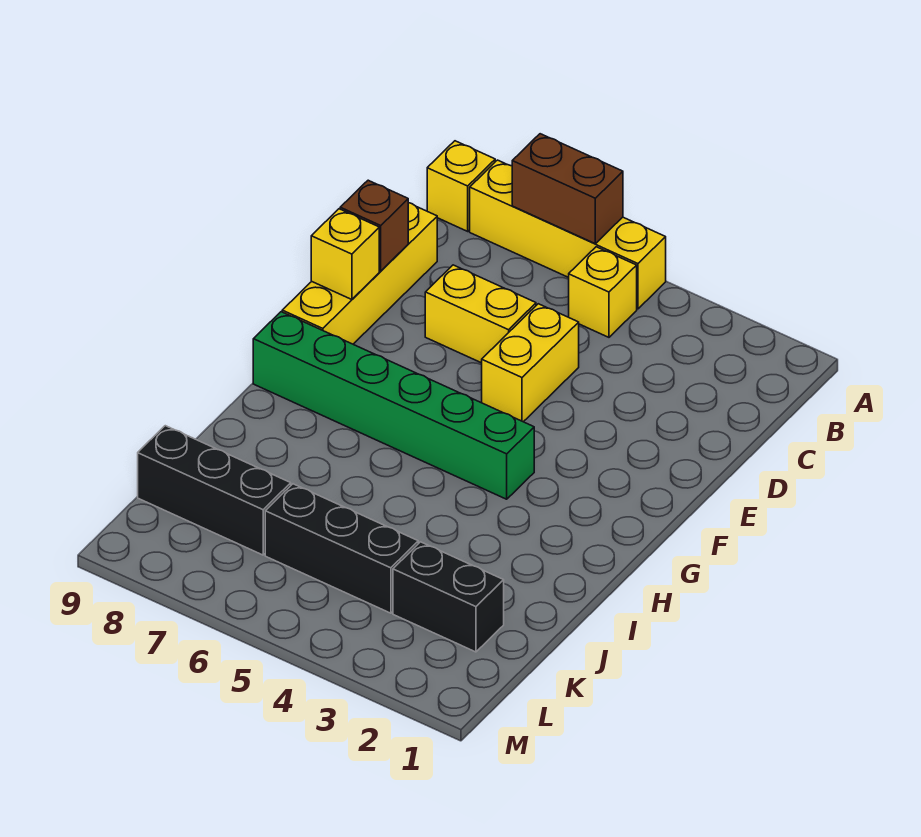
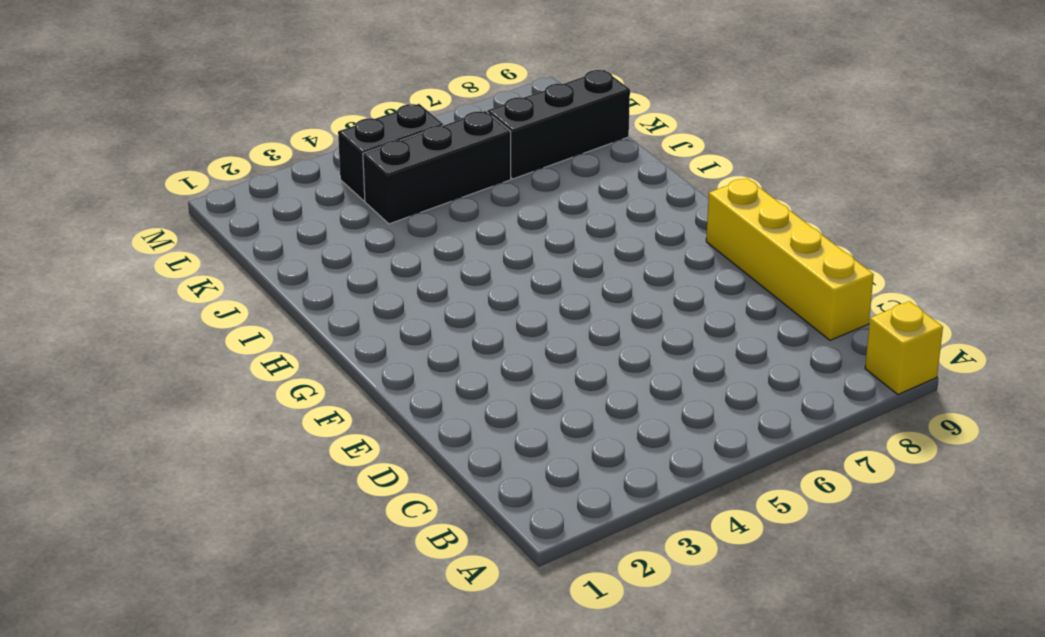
black brick L4:L5 level 1 -> black brick K2:K3 level 1
none -> yellow brick A5:A8 level 1
none -> yellow brick B5 level 1
none -> yellow brick D5:E5 level 1

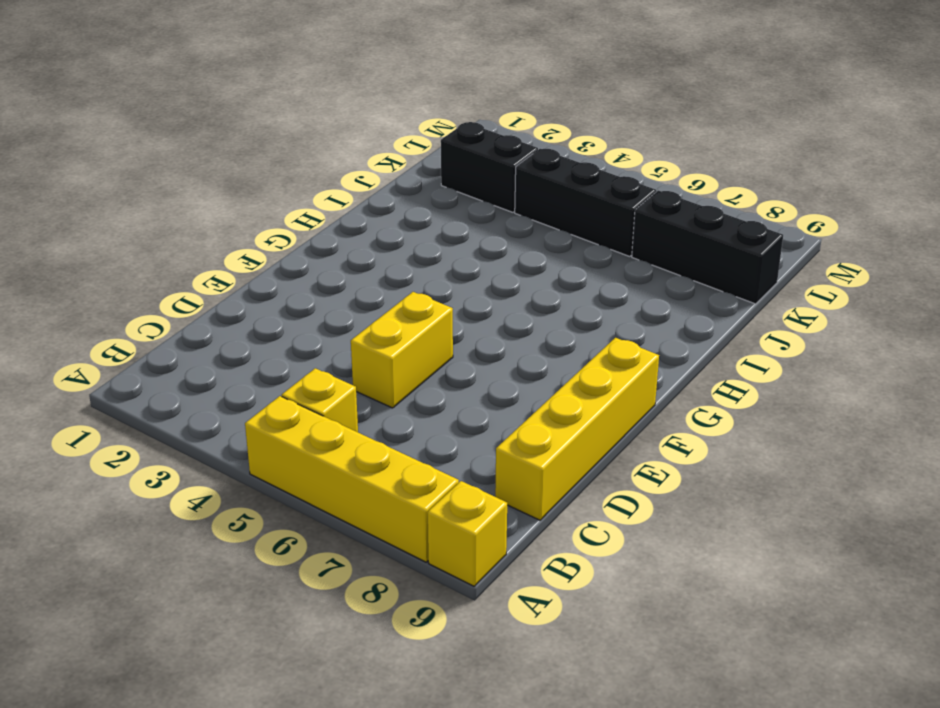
none -> yellow brick D6:D7 level 1
none -> green brick G4:G9 level 1
none -> brown brick A6:A7 level 2

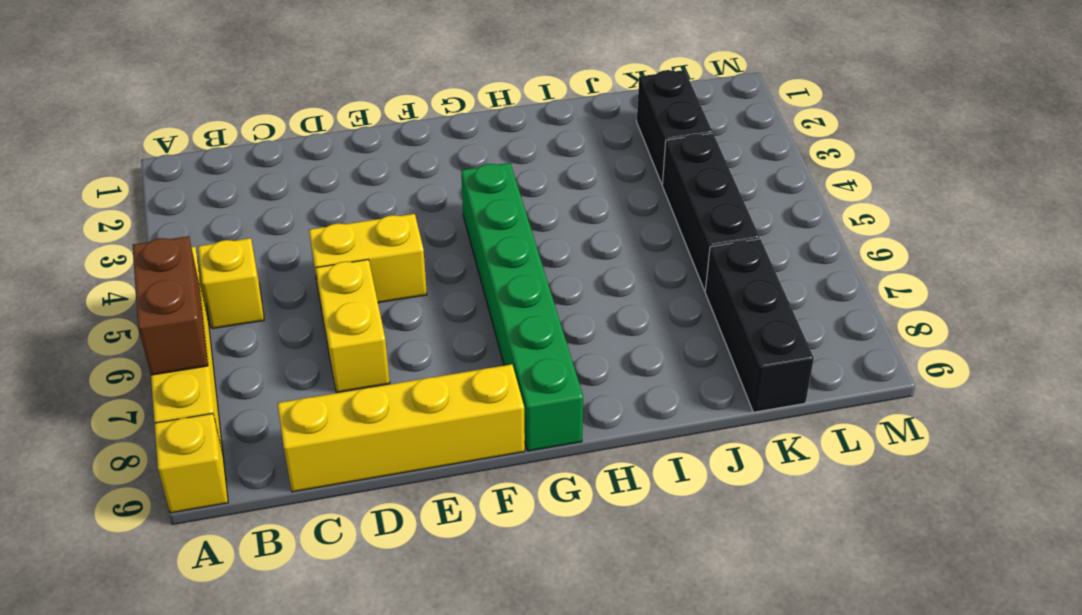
none -> brown brick D9 level 2
none -> yellow brick E9 level 2

